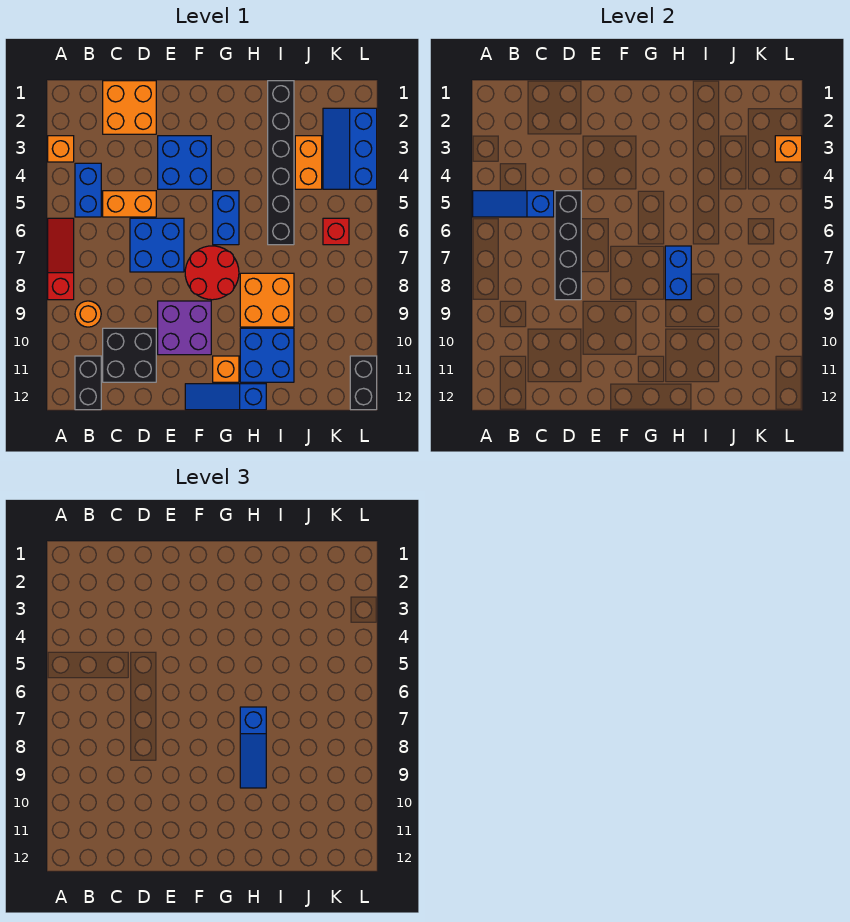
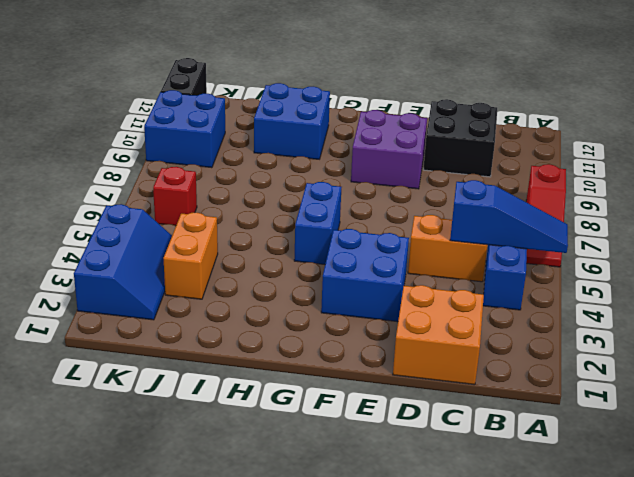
blue brick K9:L10 level 1 -> blue brick D6:E7 level 1
none -> orange brick A3 level 1
none -> orange round brick B9 level 1
none -> black brick B11:B12 level 1

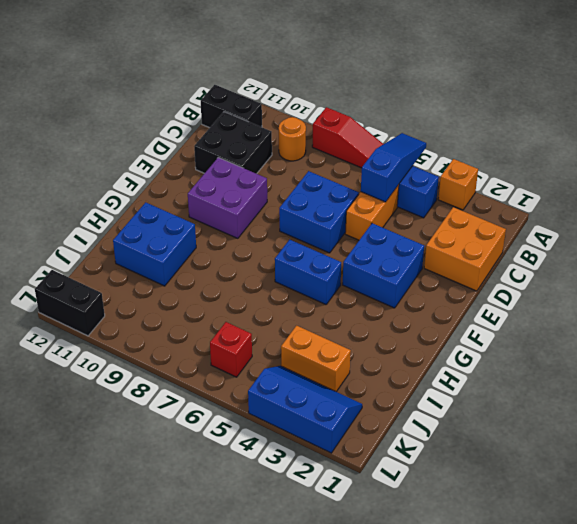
none -> red round brick F7:G8 level 1
none -> blue slope F12:H12 level 1 top H
none -> orange brick G11 level 1

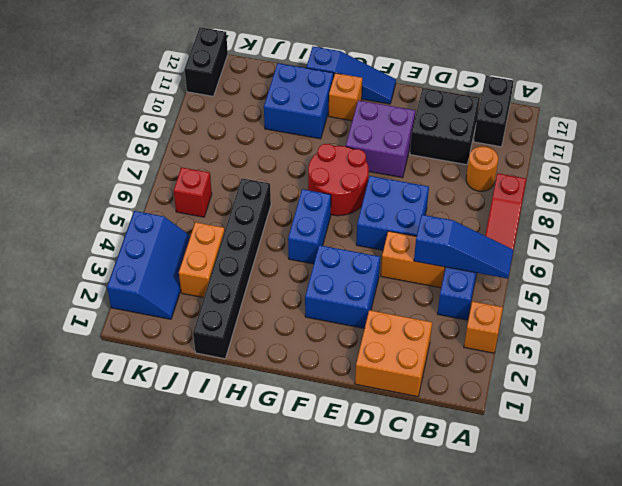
none -> orange brick H8:I9 level 1
none -> black brick D5:D8 level 2
none -> blue brick H7:H8 level 2

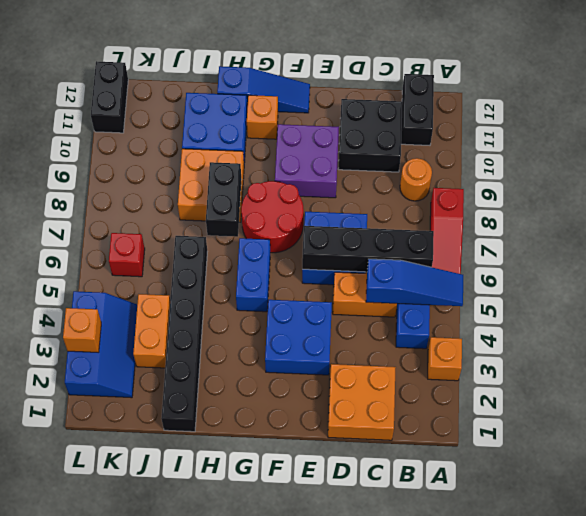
black brick B6:E6 level 2 -> black brick D5:D8 level 2
black brick H7:H8 level 2 -> blue brick H7:H8 level 2
none -> blue slope H7:H9 level 3 top 7

